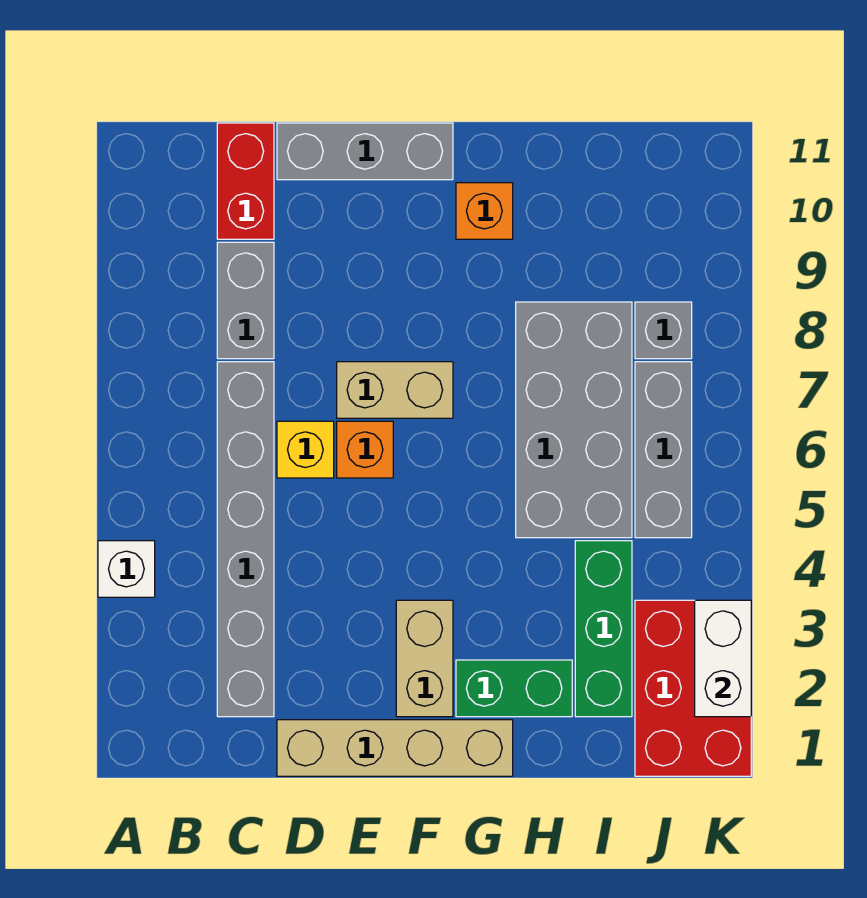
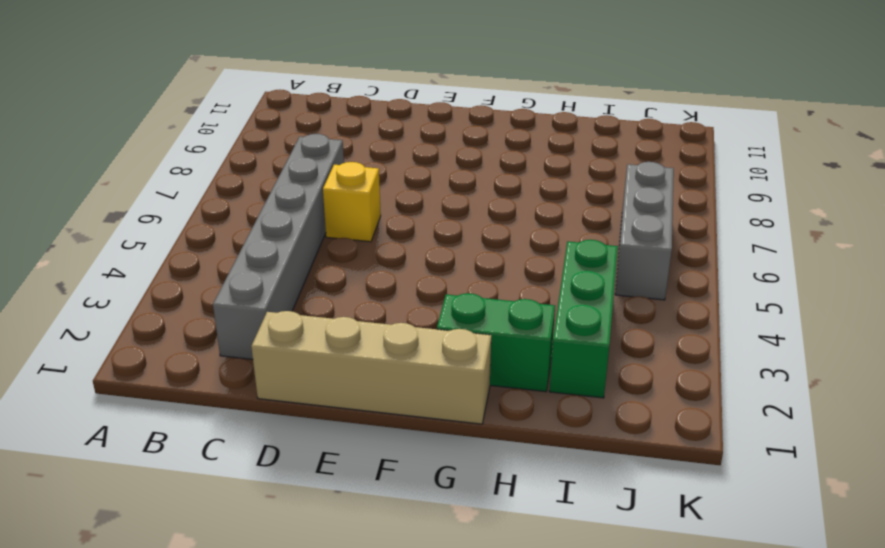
none -> white brick A4 level 1
none -> grey brick C8:C9 level 1
none -> red brick C10:C11 level 1

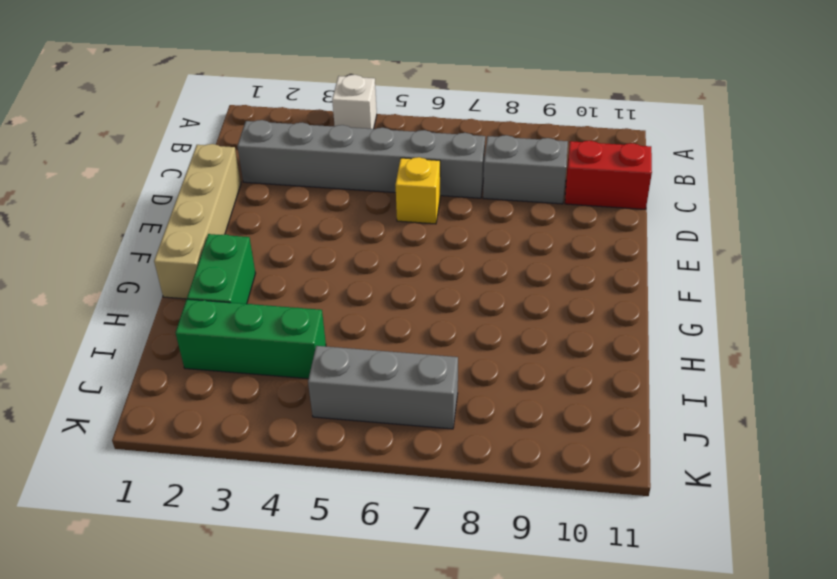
none -> grey brick D11:F11 level 1
none -> orange brick E6 level 1
none -> tan brick E7:F7 level 1

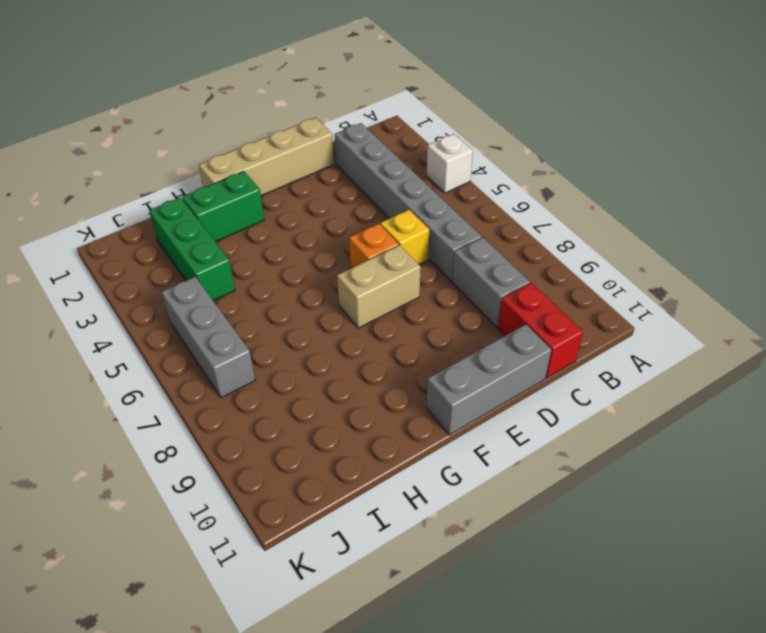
none -> tan brick F2:F3 level 1
none -> orange brick G10 level 1
none -> grey brick H5:I8 level 1

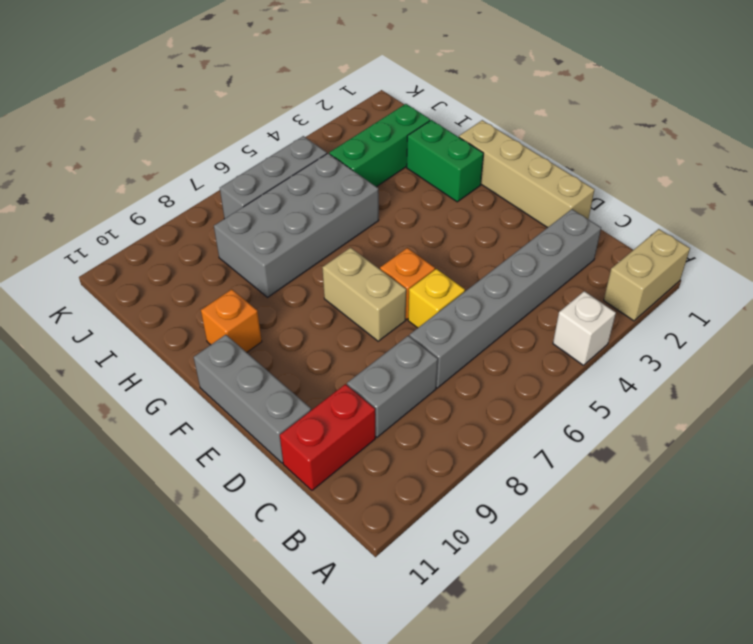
tan brick A1:A2 level 1 -> tan brick F2:F3 level 1
none -> red brick J1:K3 level 1
none -> grey brick J8 level 1
none -> white brick K2:K3 level 2

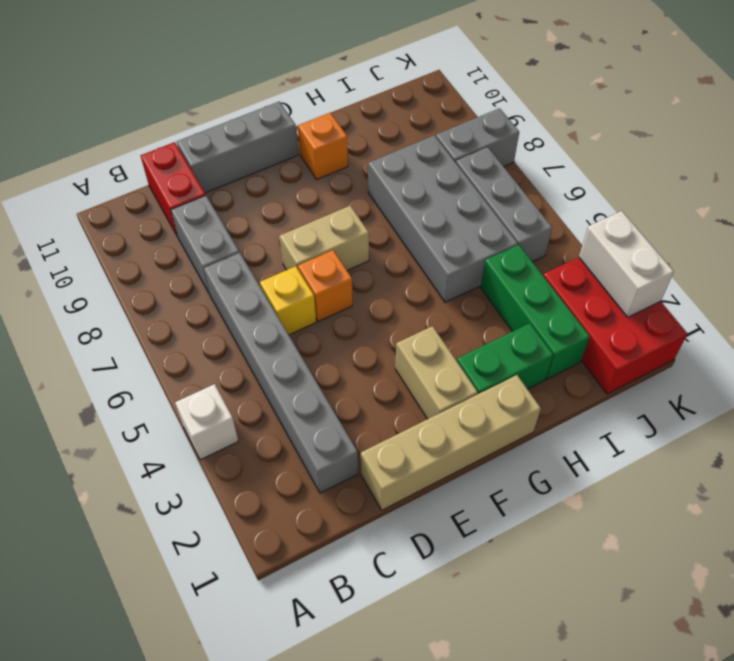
grey brick J8:K8 level 1 -> grey brick J8 level 1

